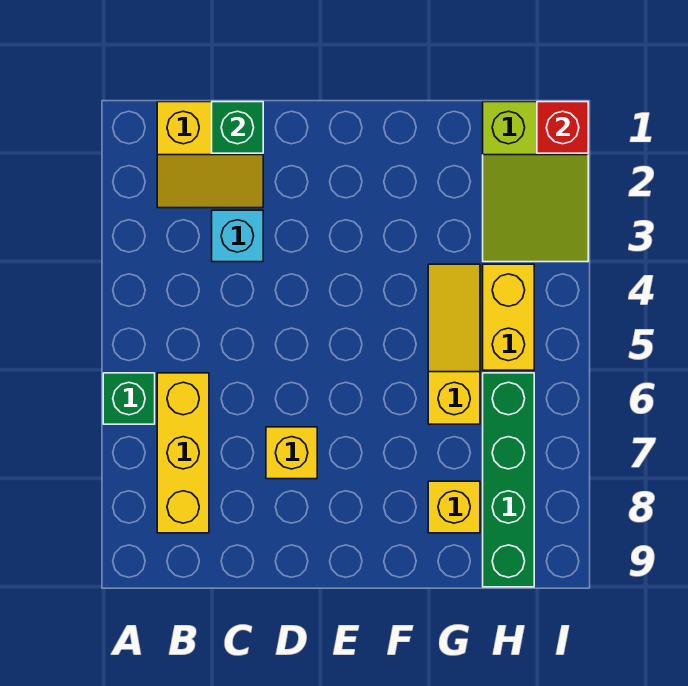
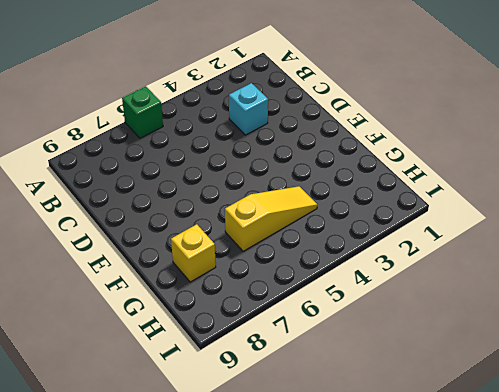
none -> yellow slope B1:C2 level 1 top 1
none -> yellow brick B6:B8 level 1
none -> yellow brick D7 level 1

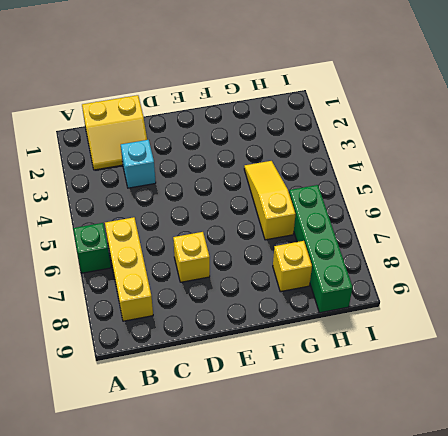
none -> lime slope H1:I3 level 1 top 1
none -> yellow brick H4:H5 level 1
none -> green brick C1 level 2

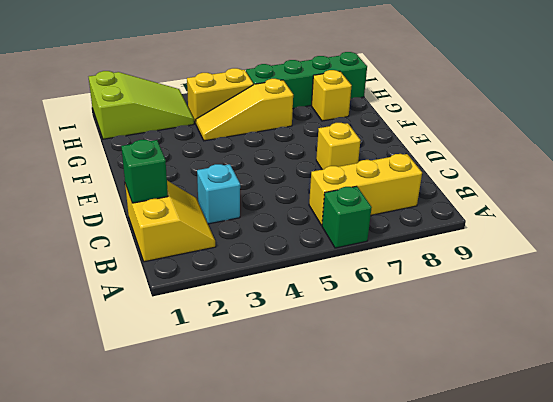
none -> red brick I1 level 2

